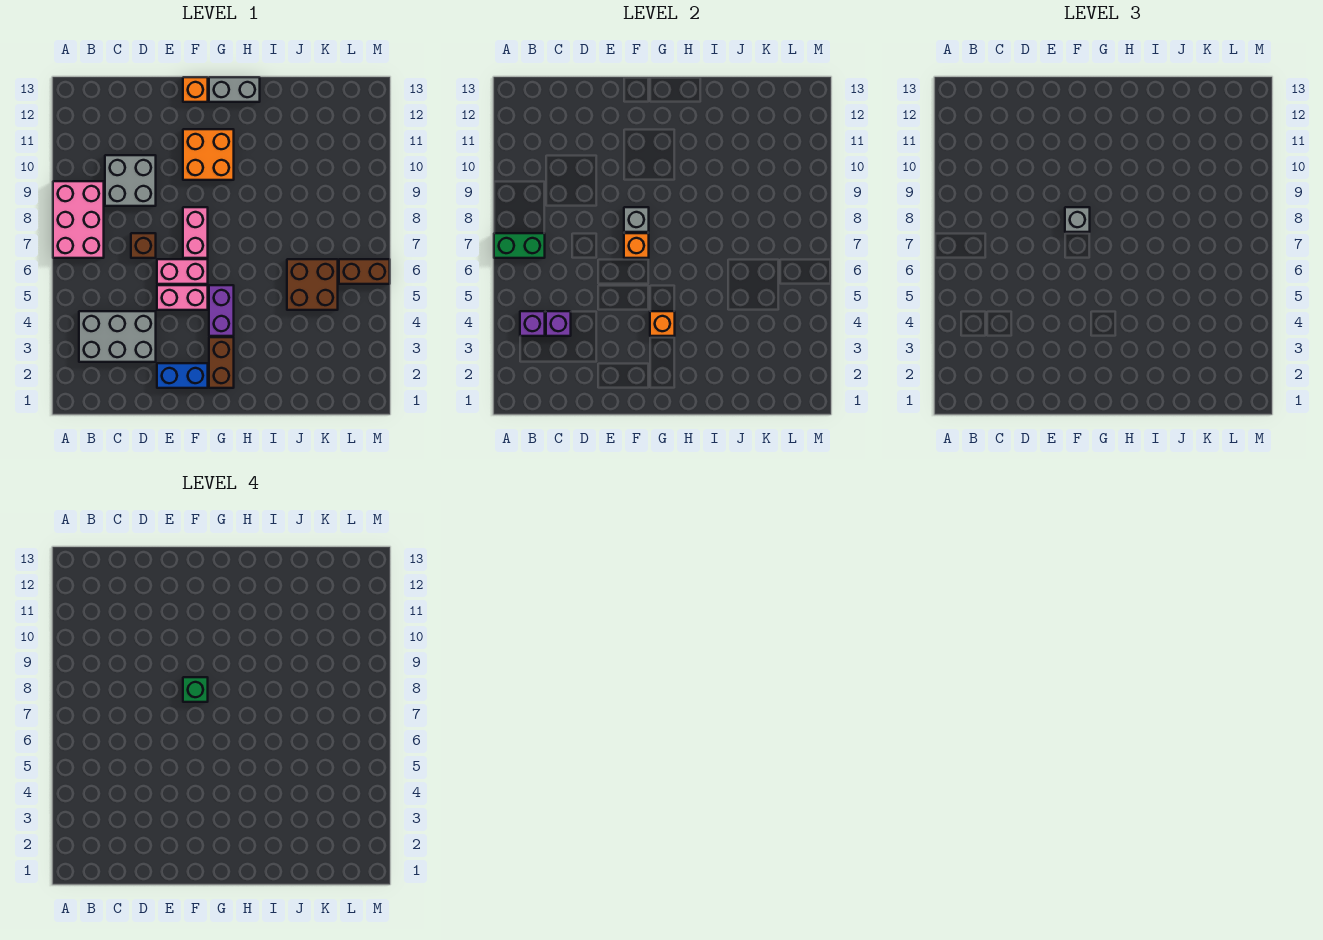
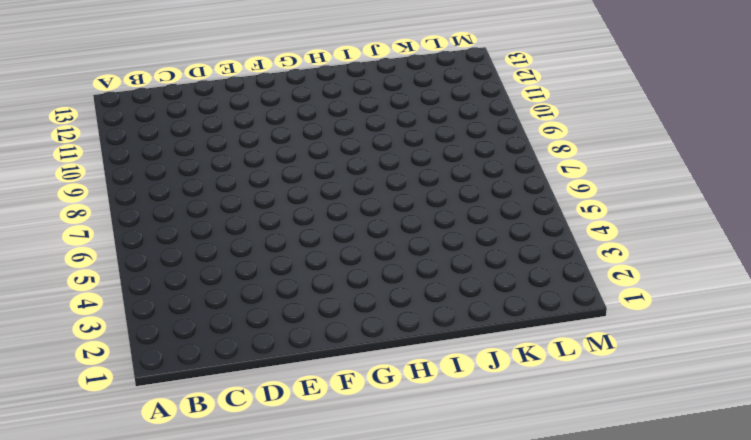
none -> pink brick A7:B9 level 1
none -> grey brick B3:D4 level 1
none -> grey brick C9:D10 level 1

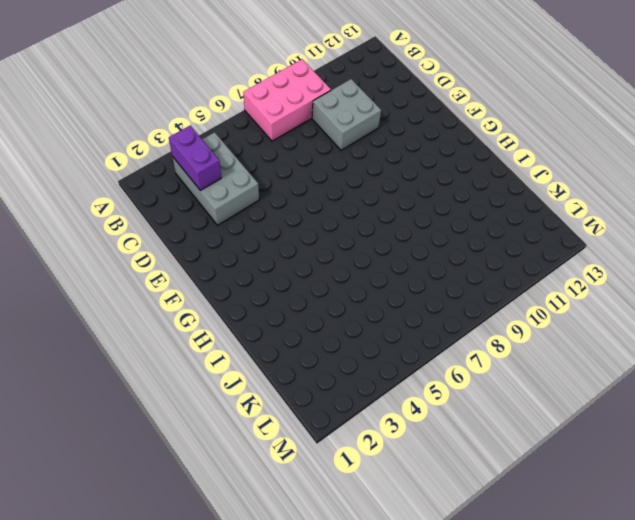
purple brick B3:C3 level 2 -> purple brick G4:G5 level 1
none -> brown brick D7 level 1
none -> blue brick E2:F2 level 1
none -> pink brick E5:F5 level 1

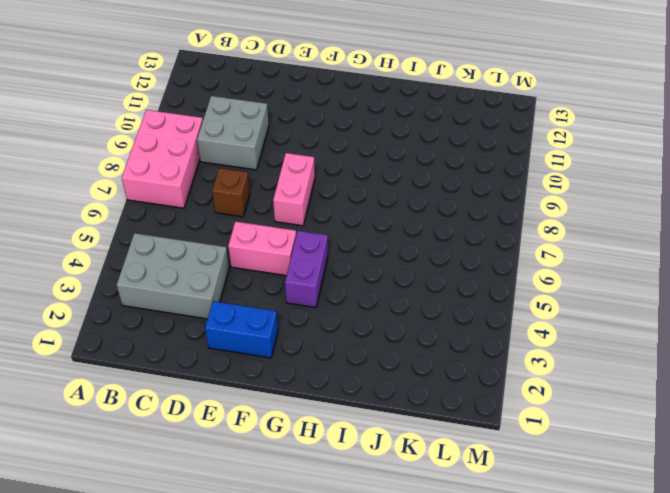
none -> pink brick E6:F6 level 1
none -> orange brick F10:G11 level 1
none -> orange brick F13 level 1

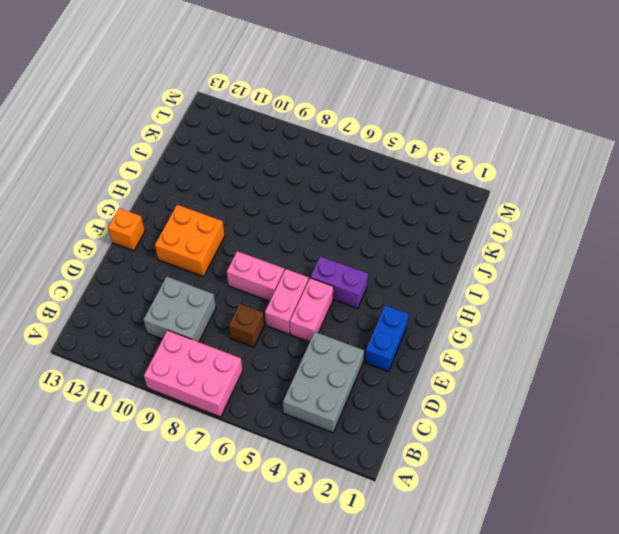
none -> brown brick G2:G3 level 1
none -> grey brick G13:H13 level 1
none -> brown brick J5:K6 level 1

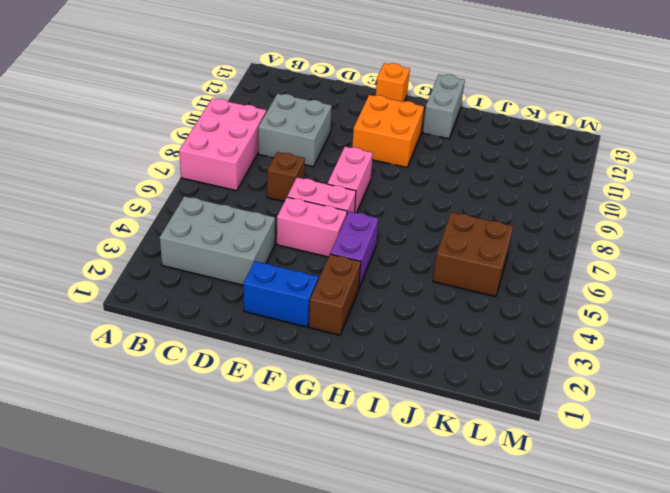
grey brick H12:H13 level 1 -> grey brick G13:H13 level 1
none -> brown brick L6:M6 level 1
none -> green brick A7:B7 level 2
none -> purple brick B4 level 2

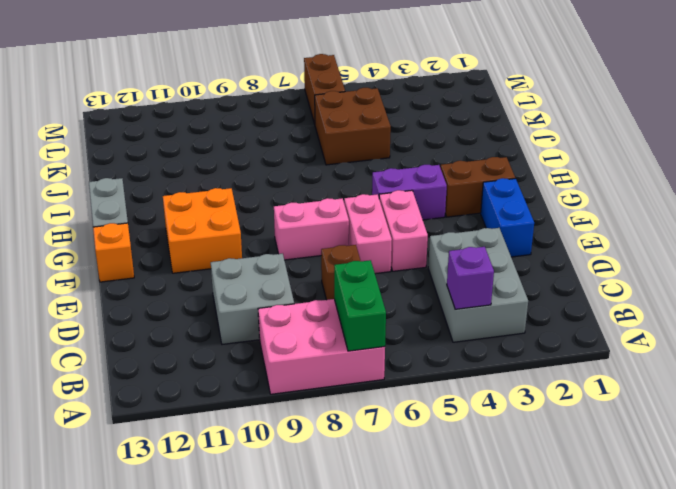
none -> purple brick C4 level 2
none -> orange brick F7 level 2
none -> grey brick F8 level 2

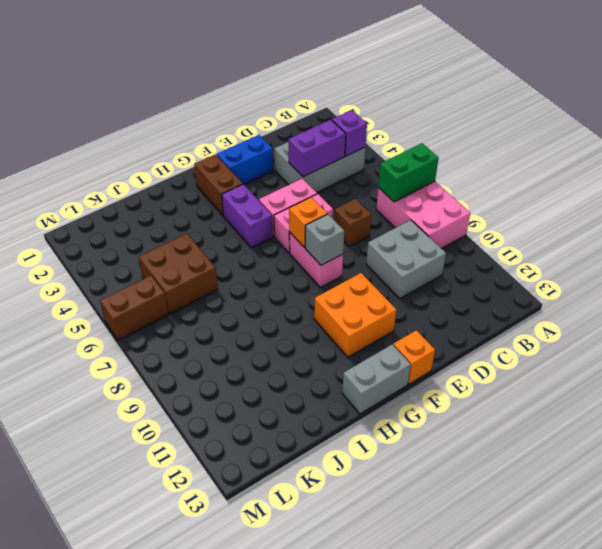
purple brick C4:D4 level 2 -> purple brick C4 level 2
none -> orange brick G4 level 2
none -> grey brick F8 level 3
none -> green brick F8 level 4

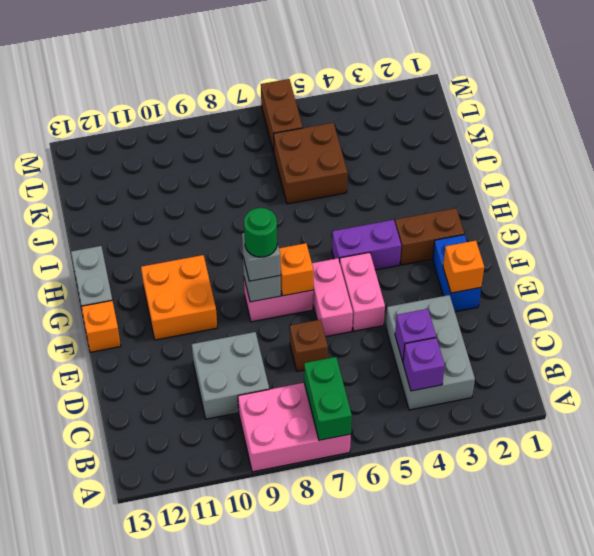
orange brick E2 level 2 -> orange brick G4 level 2
green round brick F8 level 4 -> green brick F8 level 4

